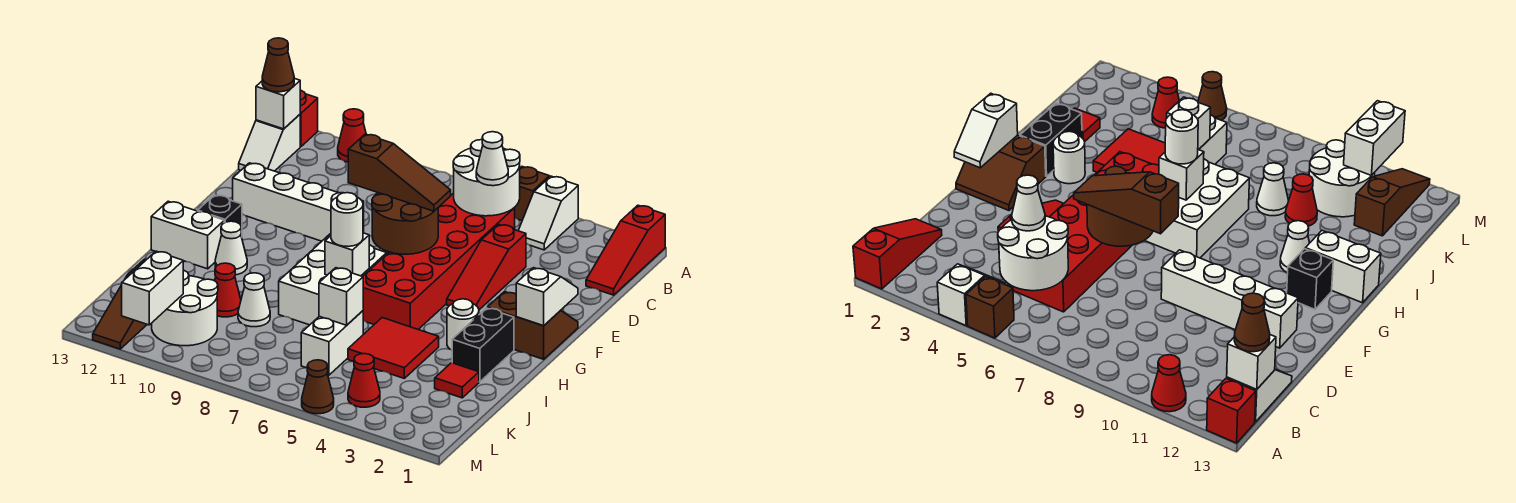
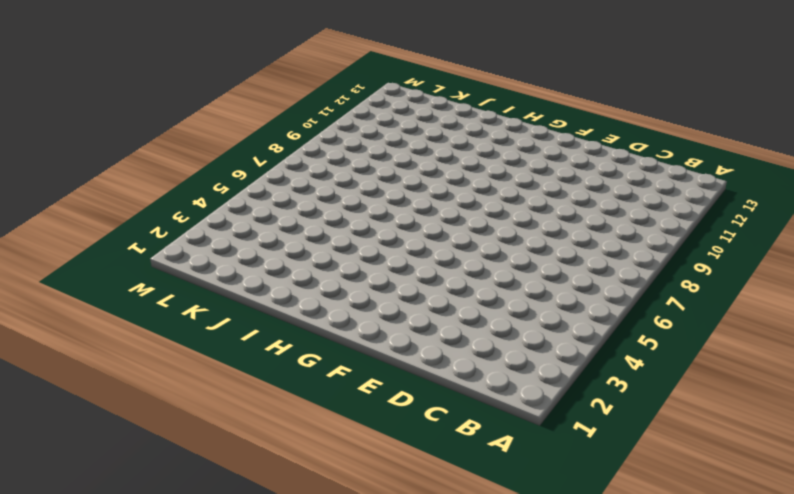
none -> red slope A1:C1 level 1 top A
none -> white slope A4:B4 level 1 top A
none -> brown brick A5 level 1
none -> red cone A11 level 1

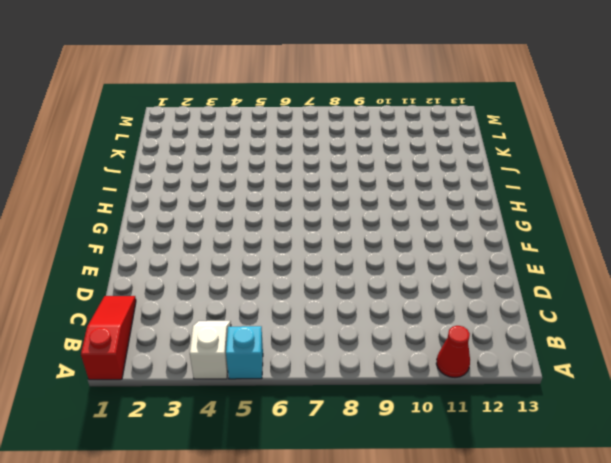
cyan brick A5 level 1 -> brown brick A5 level 1
none -> red brick A13 level 1
none -> white slope B13:C13 level 1 top B
none -> red brick C5:H6 level 1
none -> red slope D4:F4 level 1 top D

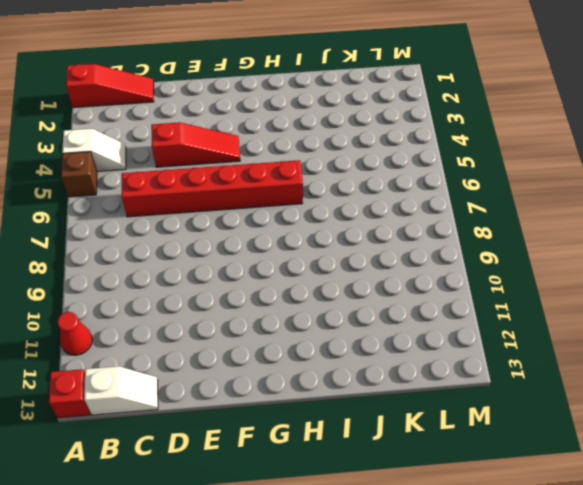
red brick C6:H6 level 1 -> red brick C5:H6 level 1
none -> white brick E9:E12 level 1
none -> brown slope F1:G2 level 1 top G
none -> white brick G7:I8 level 1
none -> black brick G12 level 1

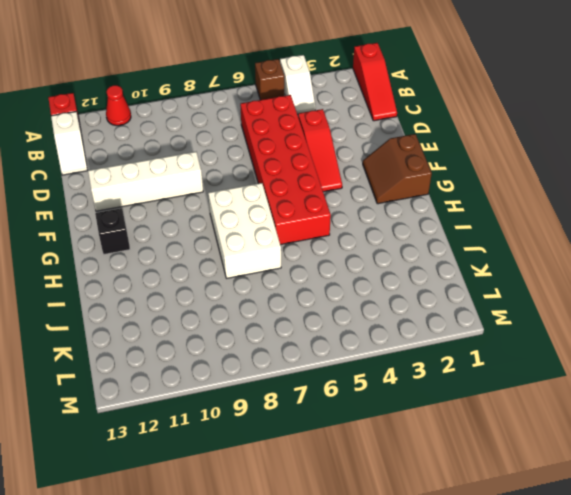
brown slope F1:G2 level 1 top 1 -> brown slope F1:G2 level 1 top G
none -> black brick H2:I2 level 1
none -> white round brick H3 level 1
none -> white cone H11 level 1
none -> white brick H12:H13 level 1

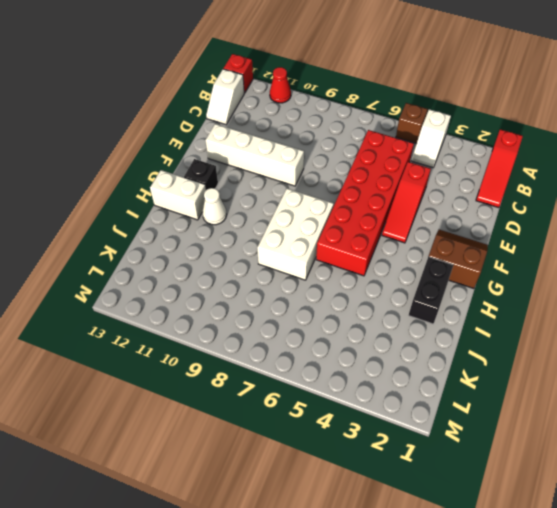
none -> white round brick H3 level 1
none -> red tile I4:J5 level 1
none -> red tile J2 level 1
none -> white brick J6:K6 level 1

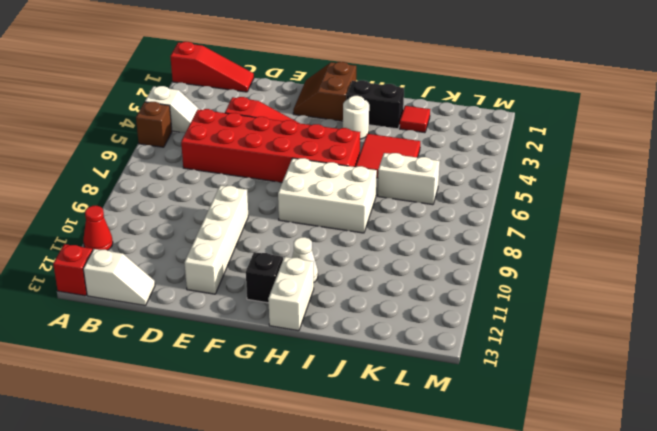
none -> white cone J9 level 1
none -> red cone J10 level 1
none -> white round brick K10:L11 level 1
none -> brown slope K12:M12 level 1 top K

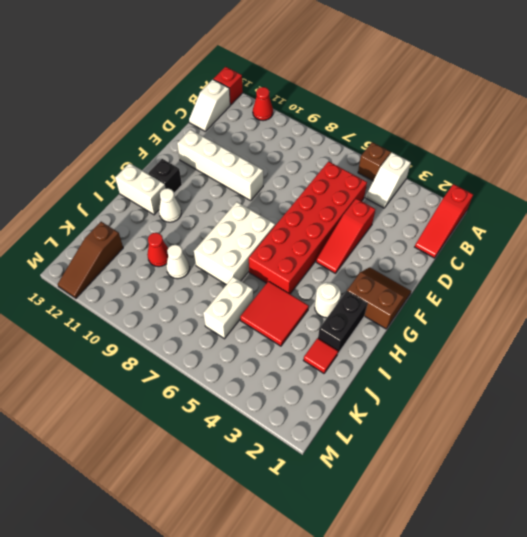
none -> white round brick K10:L11 level 1
none -> red cone L4 level 1
none -> brown cone M5 level 1
none -> white round brick B5:C6 level 2

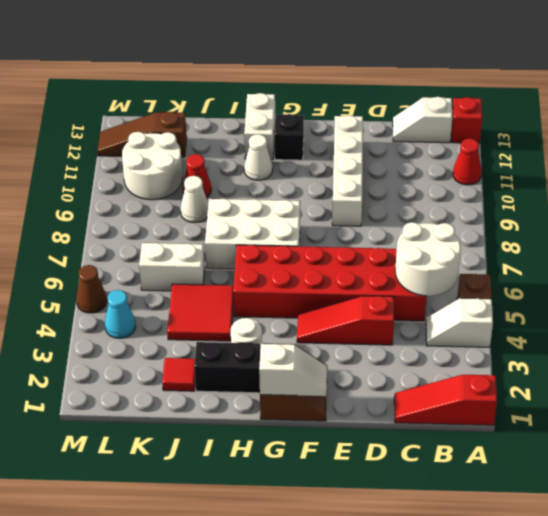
cyan cone L4 level 1 -> red cone L4 level 1
none -> white brick B13 level 2
none -> brown round brick E6:F7 level 2
none -> white brick H7 level 2
none -> white brick J6 level 2

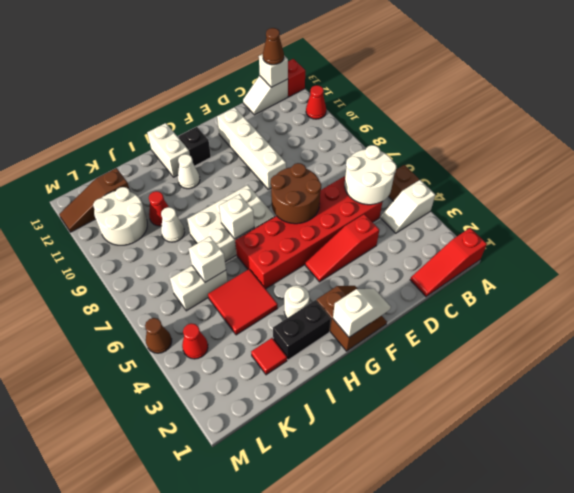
none -> white brick L11:M11 level 2
none -> white cone C5 level 3
none -> brown slope E6:E8 level 3 top 8
none -> white round brick H7 level 3

